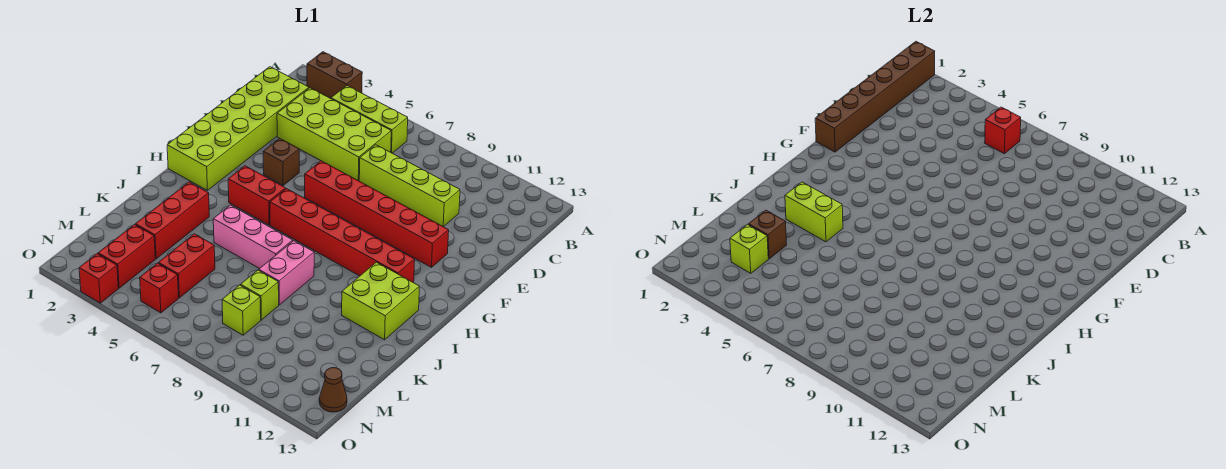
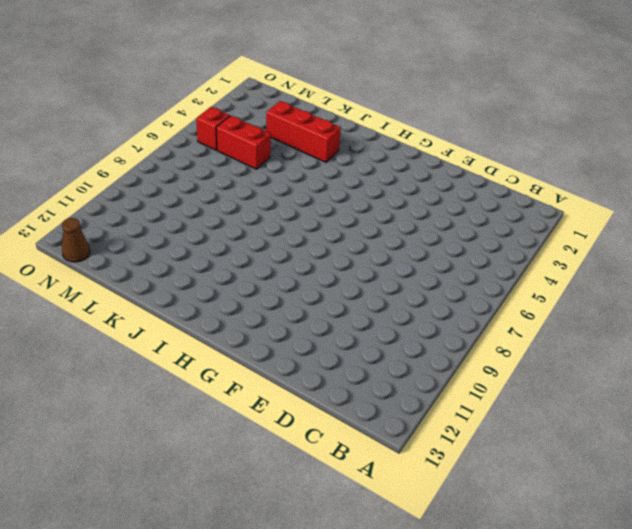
none -> brown brick A2:A3 level 1
none -> lime brick B4:B6 level 1
none -> lime brick C1:H2 level 1

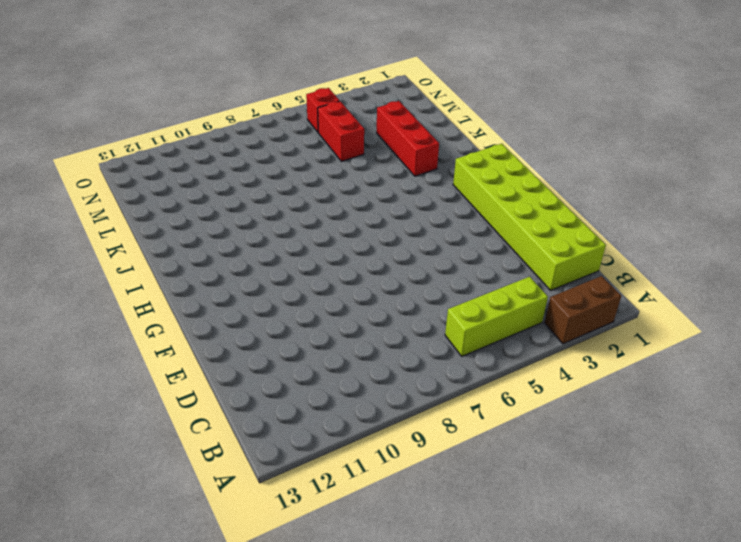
none -> lime brick C3:D6 level 1
none -> lime brick D7:D10 level 1
none -> brown brick F4 level 1

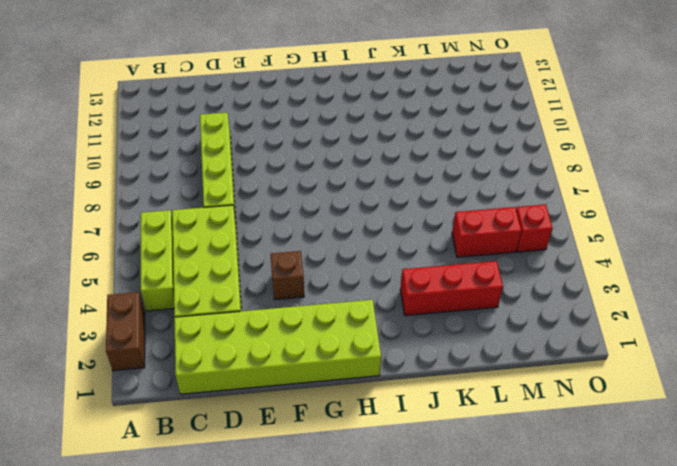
none -> red brick F6:F11 level 1
none -> red brick H4:H5 level 1
none -> red brick H6:H11 level 1

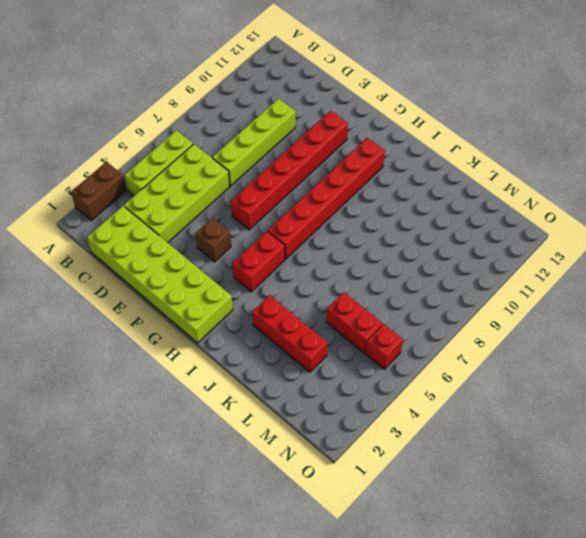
none -> lime brick I11:J12 level 1
none -> pink brick J5:J7 level 1
none -> pink brick J8:K8 level 1

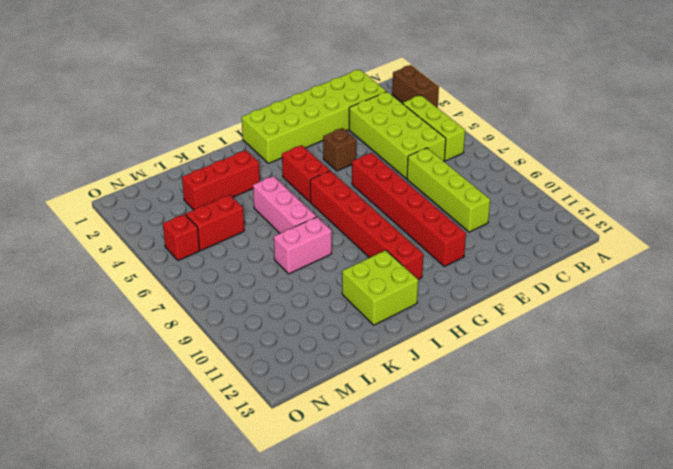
none -> lime brick L8 level 1
none -> red brick M3:N3 level 1
none -> lime brick M8 level 1

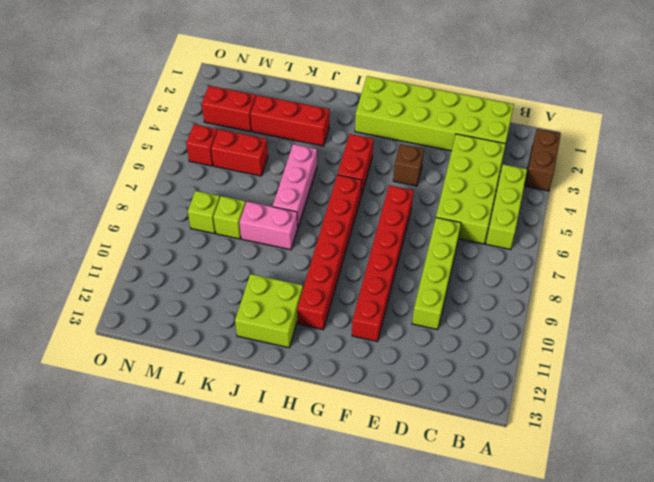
none -> brown cone N13 level 1
none -> red brick O3 level 1
none -> brown brick A1:F1 level 2

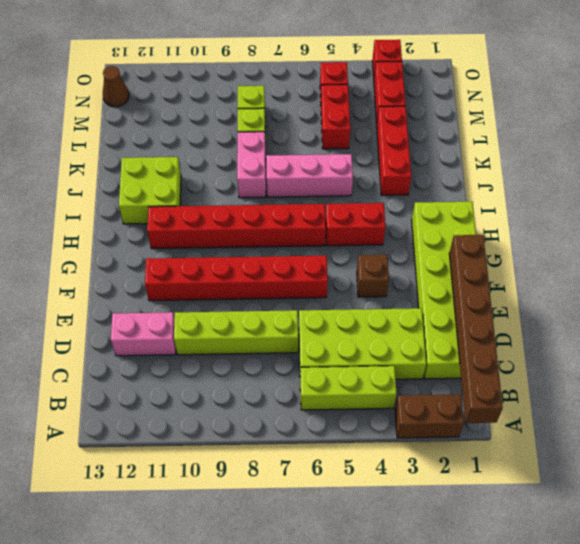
pink brick D11:D12 level 1 -> none
none -> red brick B6 level 2
none -> lime brick J3:J4 level 2
none -> brown brick L3 level 2

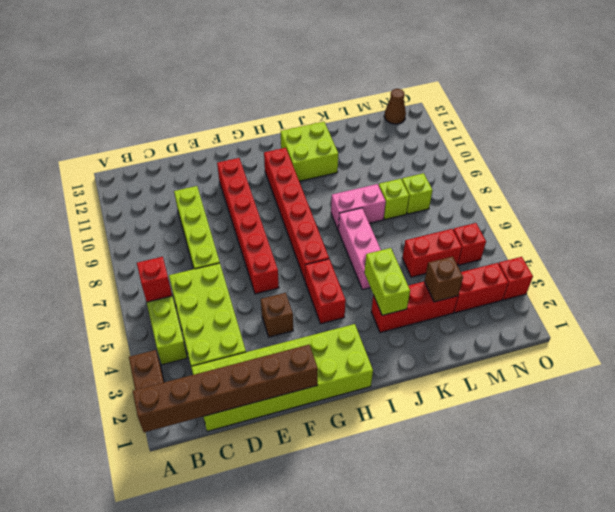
none -> lime brick M3 level 2

